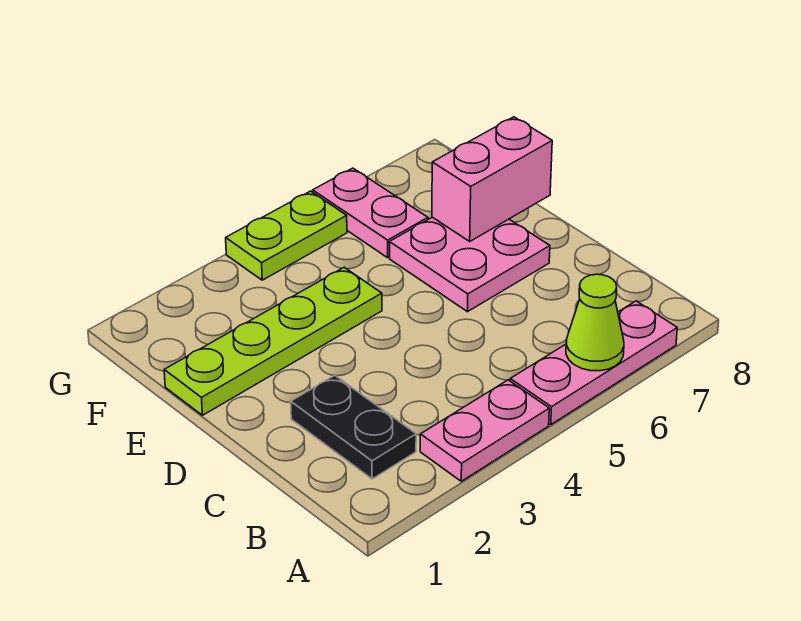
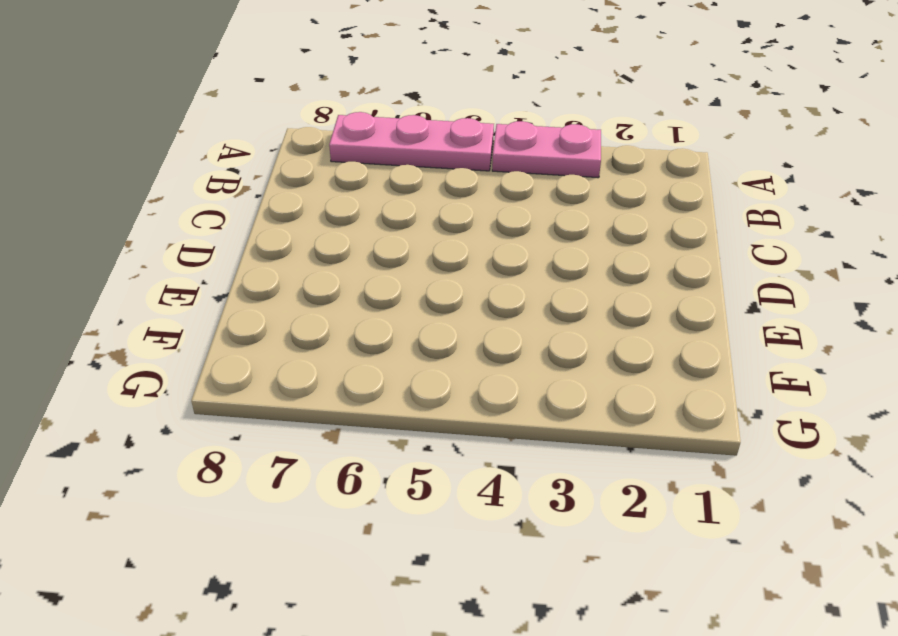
none -> black plate B2:C2 level 1
none -> pink plate D6:E7 level 1

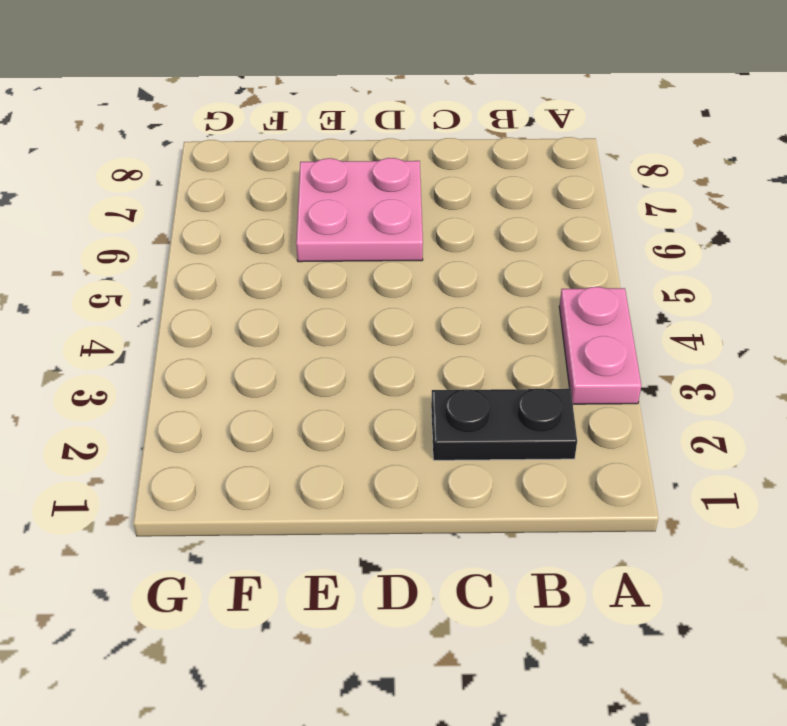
none -> pink plate A5:A7 level 1
none -> lime plate E1:E4 level 1

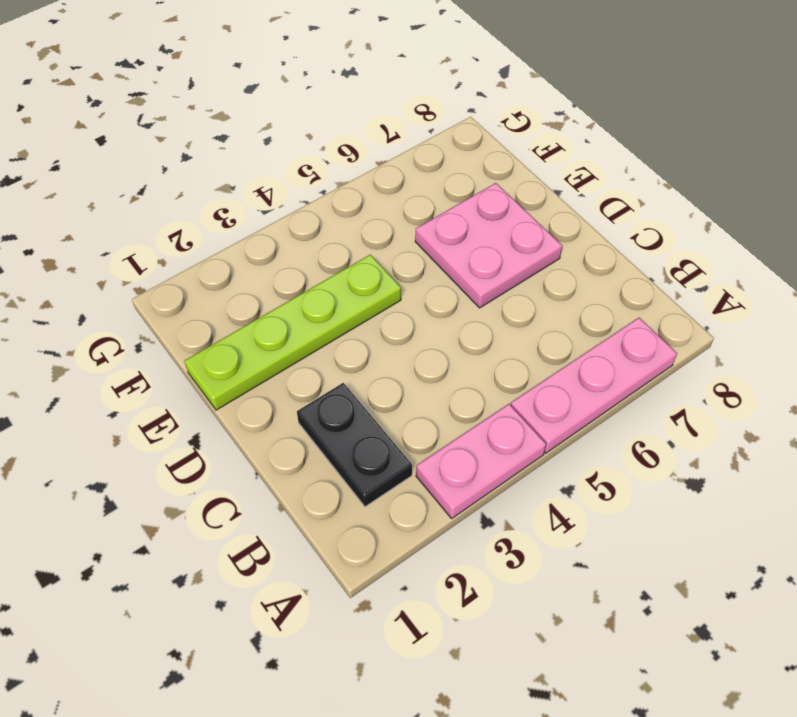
none -> pink plate F6:G6 level 1
none -> lime plate G4:G5 level 1

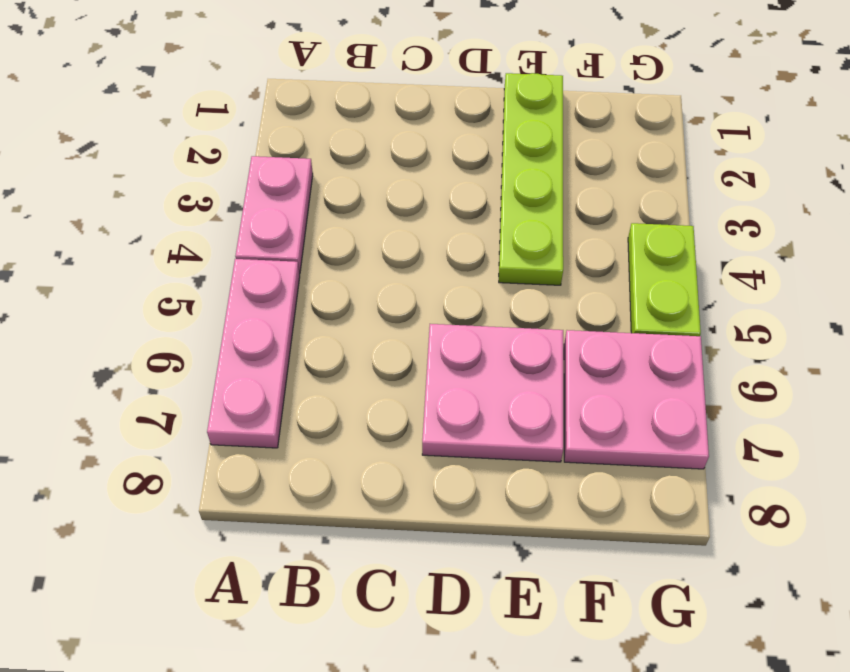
pink plate F6:G7 level 1 -> pink plate F6:G6 level 1
none -> black plate B2:C2 level 1
none -> lime cone A6 level 2

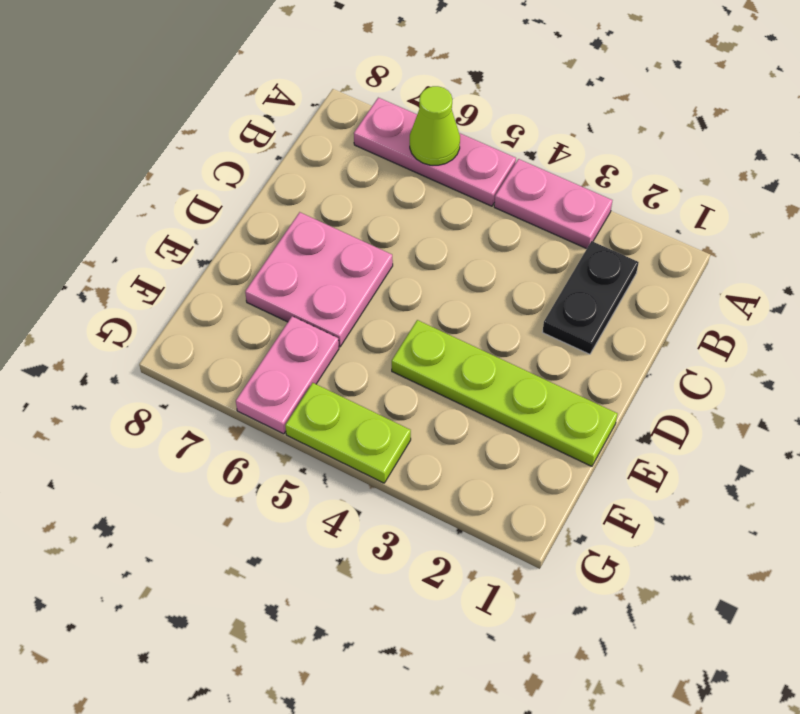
none -> pink brick E7:E8 level 2

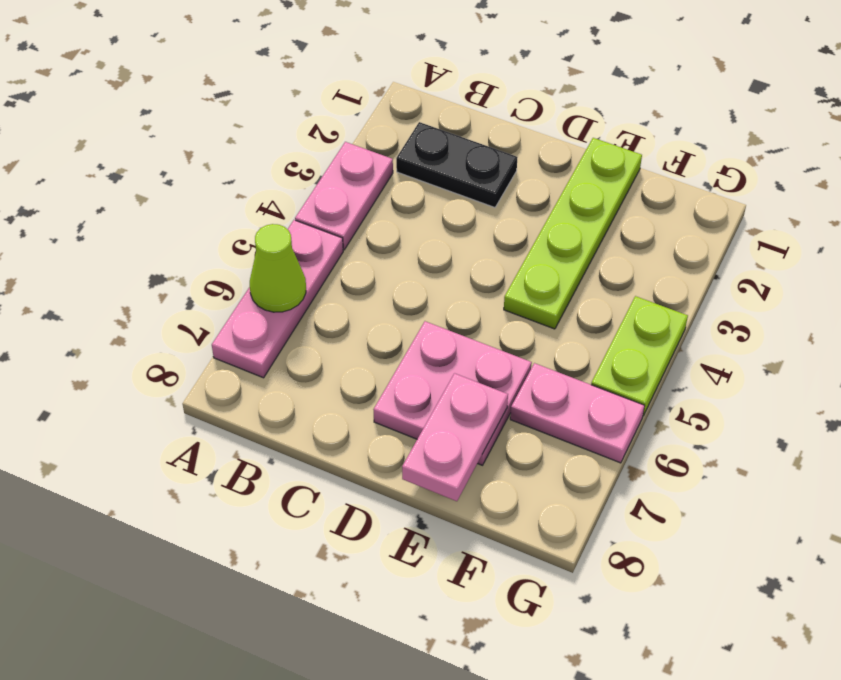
pink plate E7:E8 level 2 -> pink brick E7:E8 level 2

